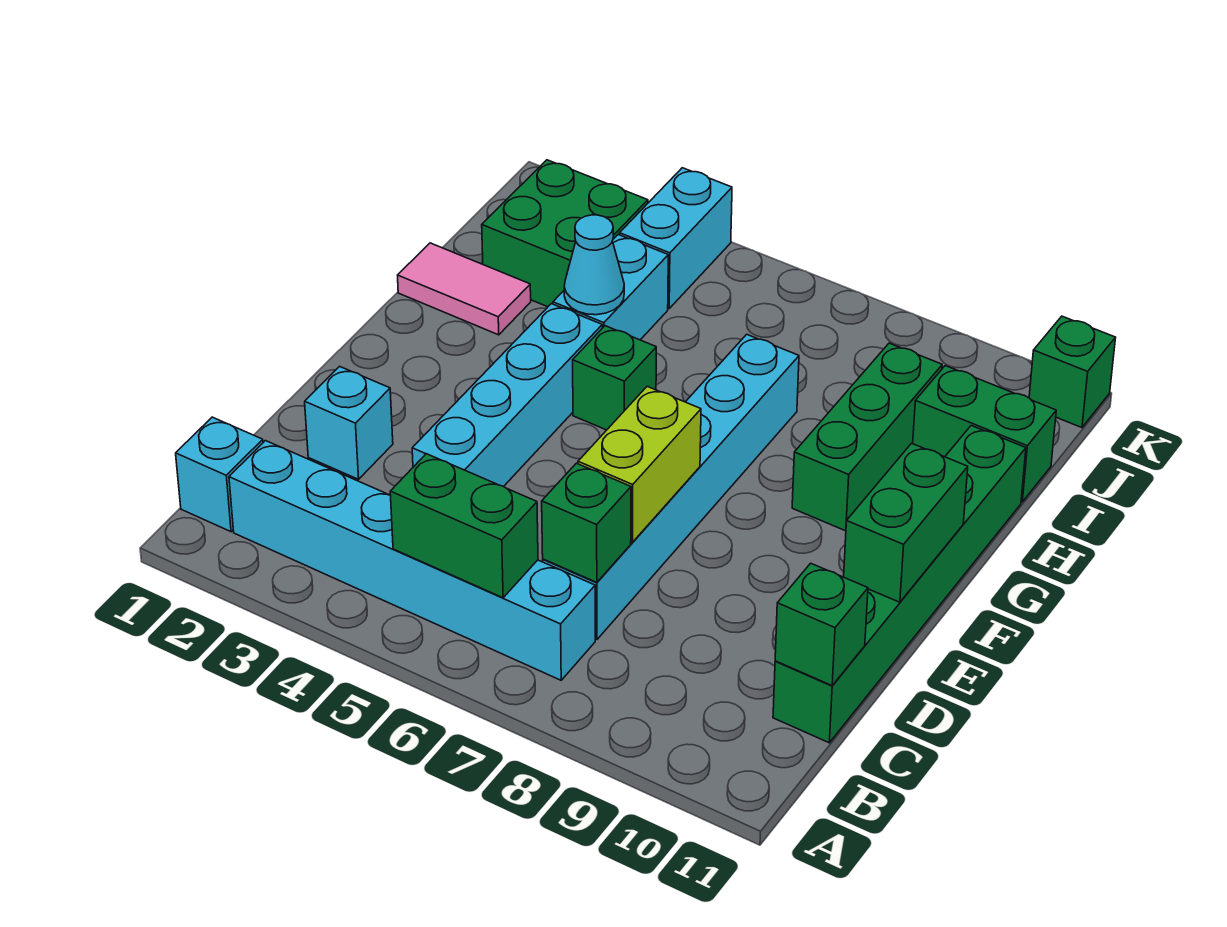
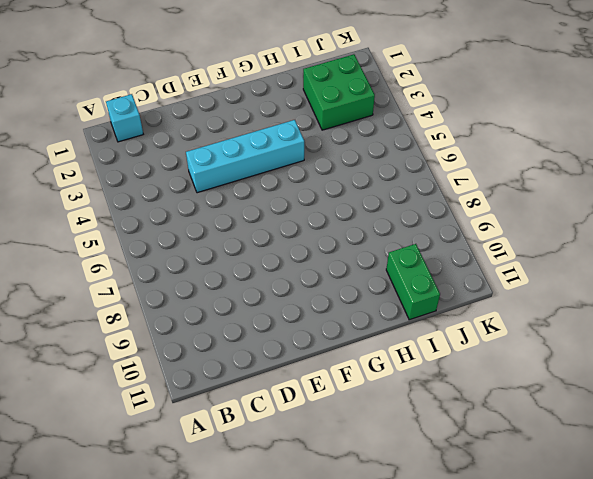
none -> cyan brick B2:B7 level 1
none -> cyan brick C7:H7 level 1
none -> green brick C11:H11 level 1

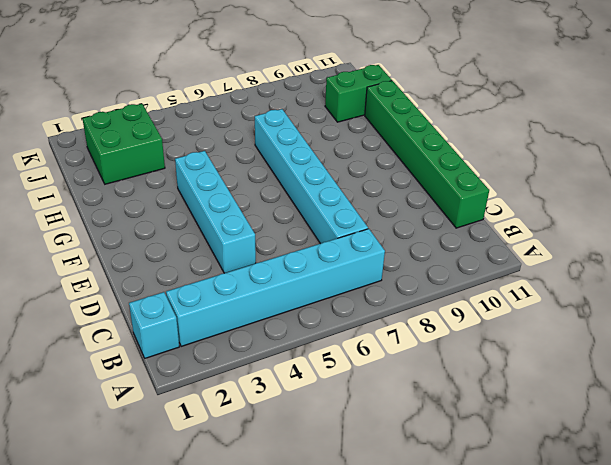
none -> cyan brick D2 level 1
none -> green brick G5 level 1
none -> green brick G9:I9 level 1

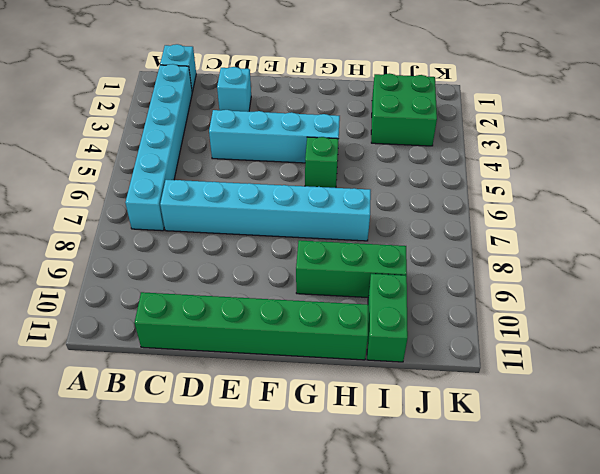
none -> pink tile H1:H2 level 1
none -> cyan brick H4:I4 level 1
none -> cyan brick J4:K4 level 1

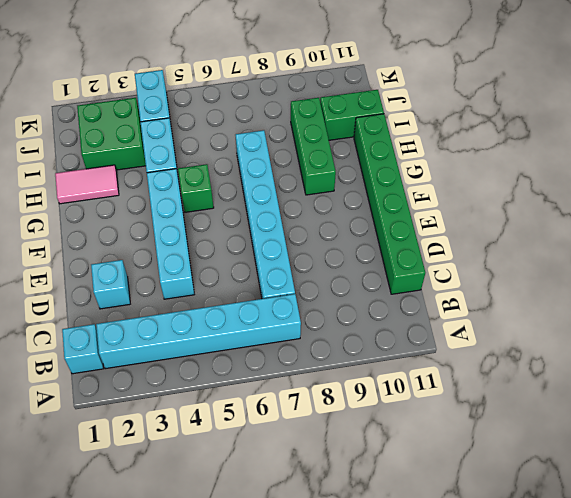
none -> green brick K11 level 1
none -> green brick B5:B6 level 2
none -> green brick C7 level 2

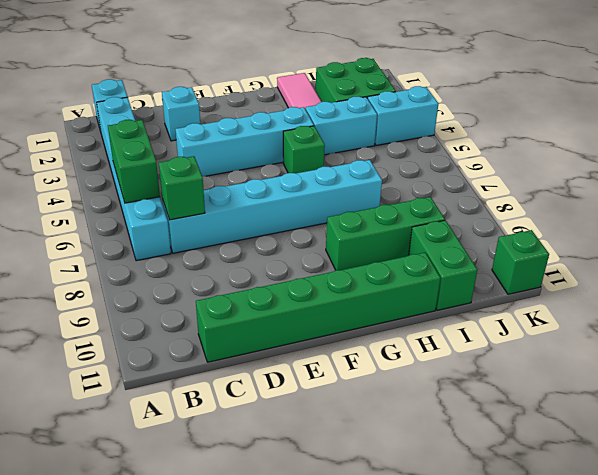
none -> green brick C11 level 2
none -> lime brick D7:E7 level 2
none -> green brick E11:F11 level 2

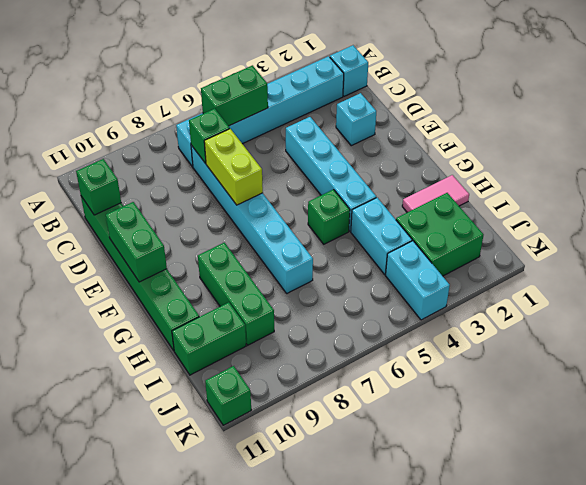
none -> cyan cone H4 level 2

